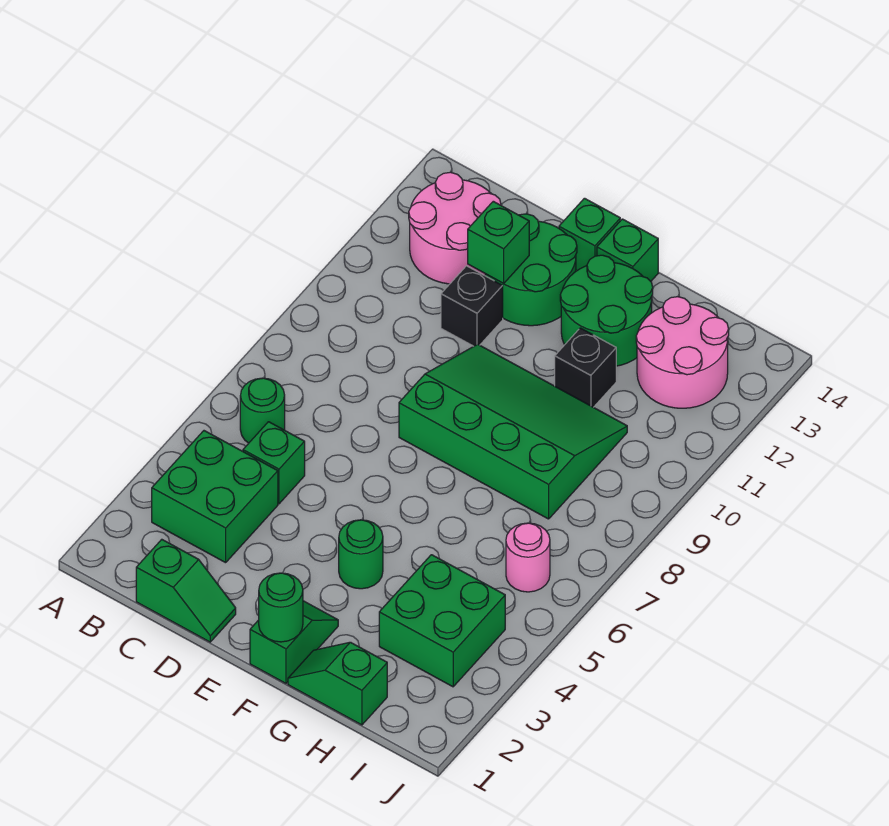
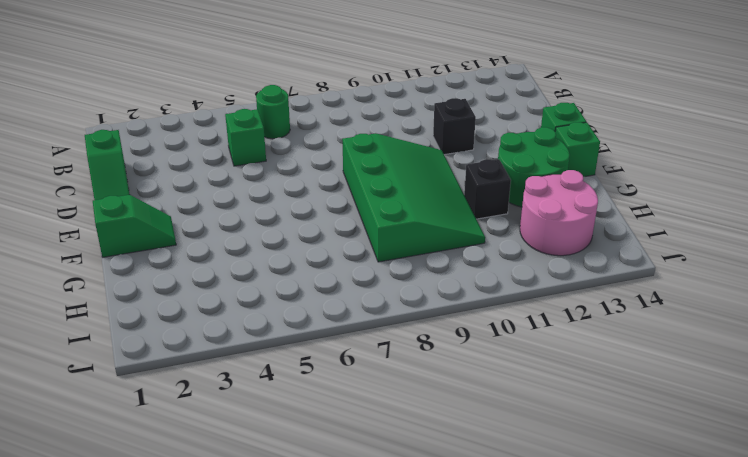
none -> green brick B3:C4 level 1
none -> pink round brick B12:C13 level 1
none -> green round brick D12:E13 level 1

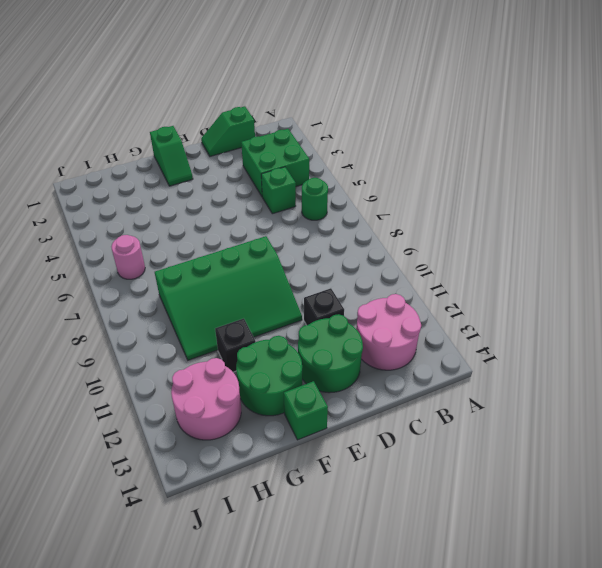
none -> green brick E14 level 1
none -> green round brick F4 level 1
none -> green slope G1:H1 level 1 top H

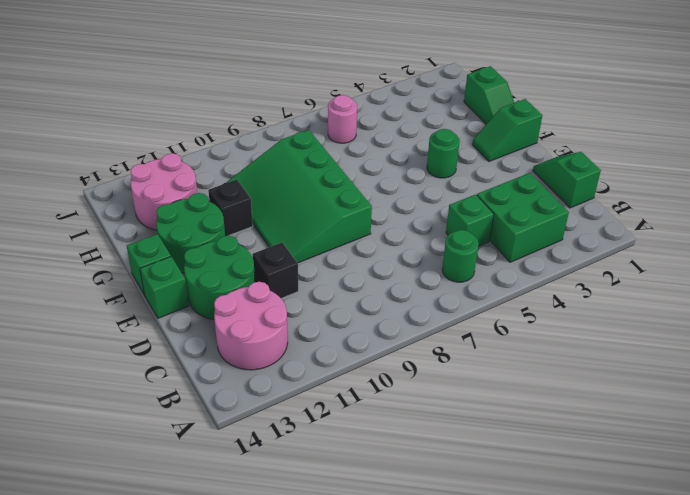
none -> green brick H3:I4 level 1
none -> green brick D12 level 2
none -> green round brick F1 level 2

